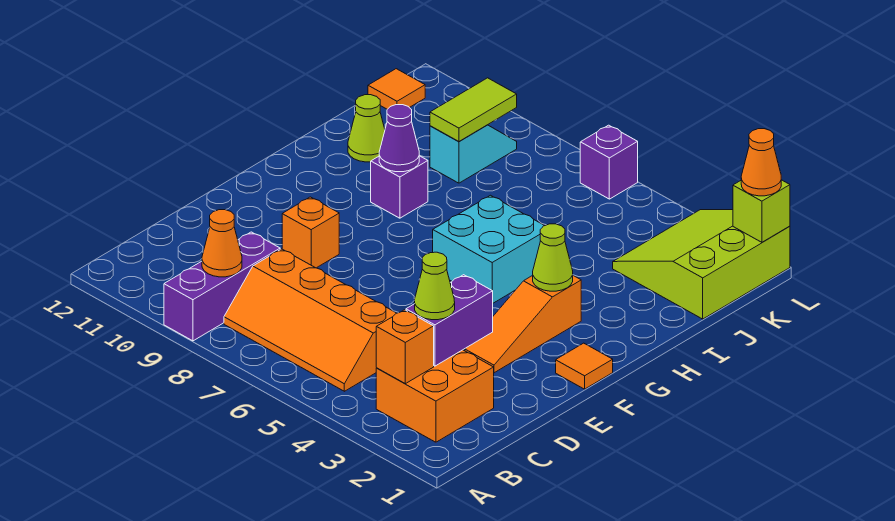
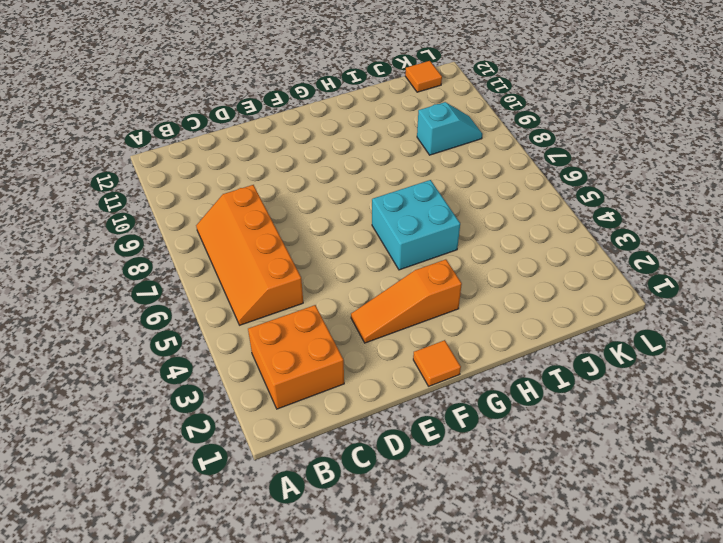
none -> purple brick A9:C9 level 1
none -> orange brick E9 level 1
none -> purple brick H9 level 1

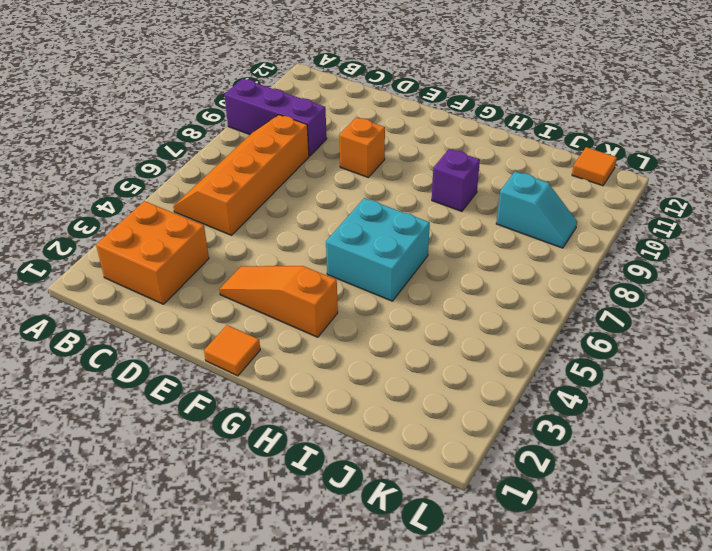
none -> lime cone I11 level 1
none -> lime slope J1:L3 level 1 top 1
none -> purple brick L6 level 1

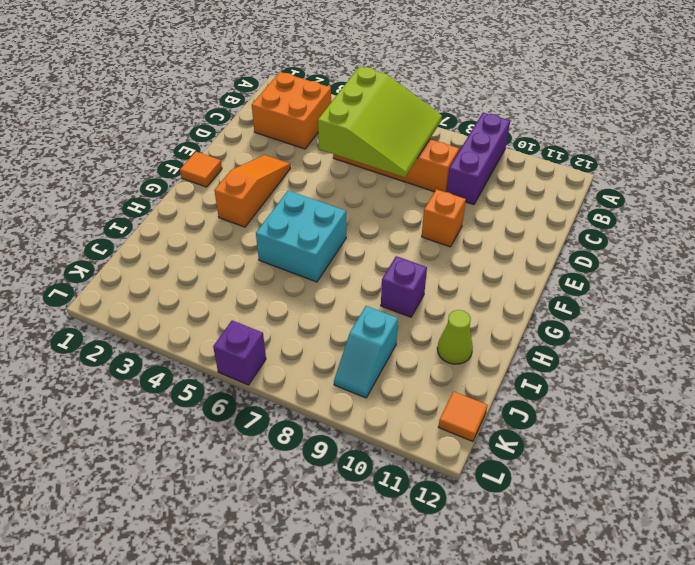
lime slope B5:D7 level 2 top 5 -> lime slope J1:L3 level 1 top 1
none -> orange brick B3 level 2
none -> orange cone B9 level 2
none -> purple brick C3:D3 level 2

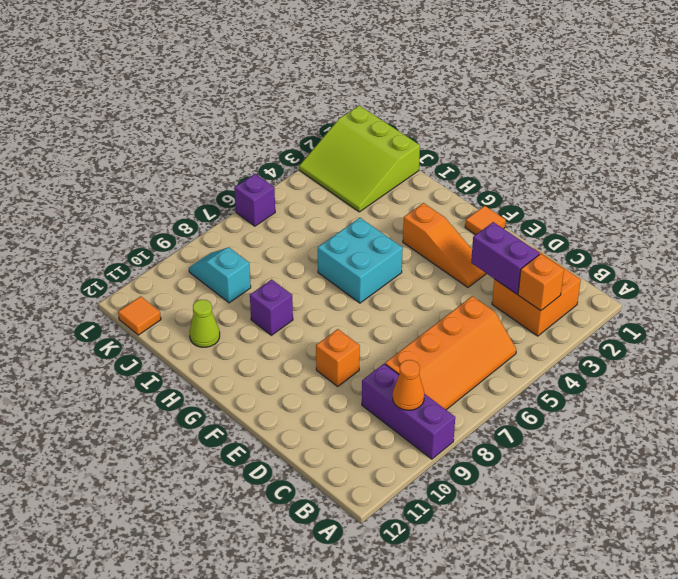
none -> lime cone G3 level 2
none -> purple cone H9 level 2
none -> lime tile J9:K9 level 2

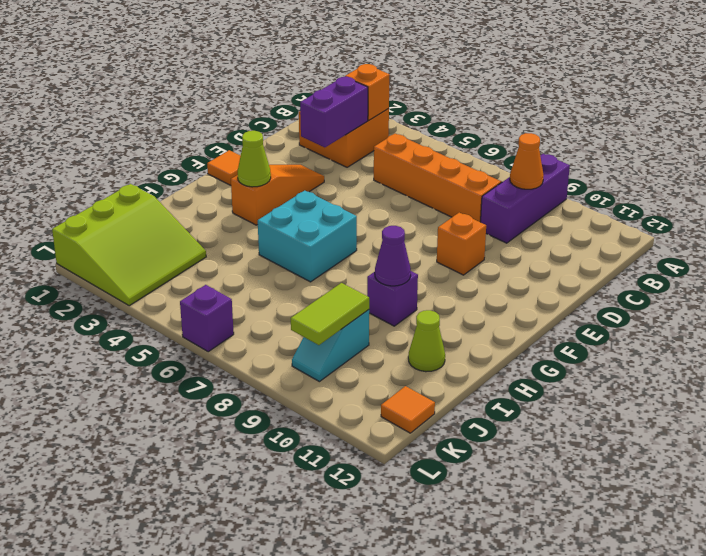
none -> lime brick L1 level 2
none -> lime cone C3 level 3
none -> orange cone L1 level 3

